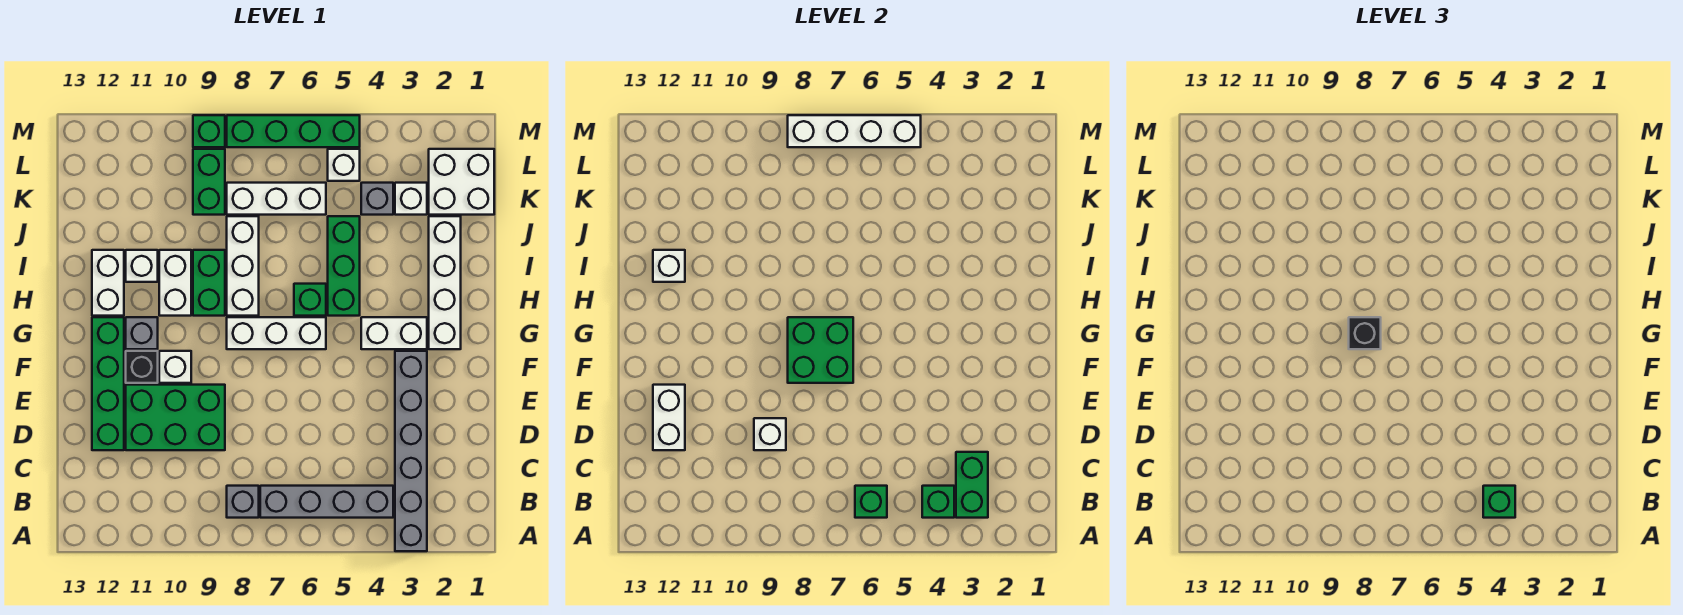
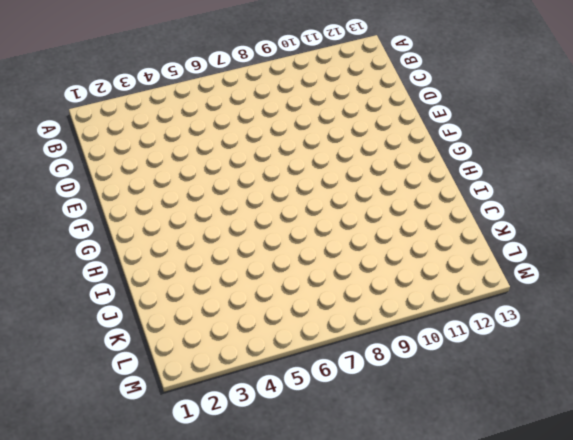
none -> grey brick A3:F3 level 1
none -> grey brick B4:B7 level 1
none -> grey brick B8 level 1
none -> green brick D9:E11 level 1

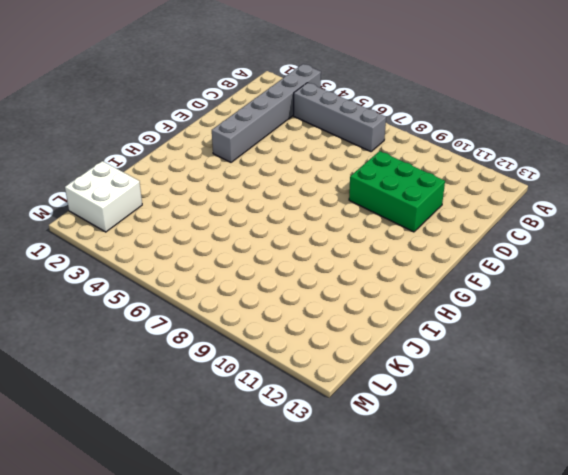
none -> grey brick B8 level 1
none -> green brick D12:G12 level 1
none -> white brick F10 level 1
none -> black brick F11 level 1

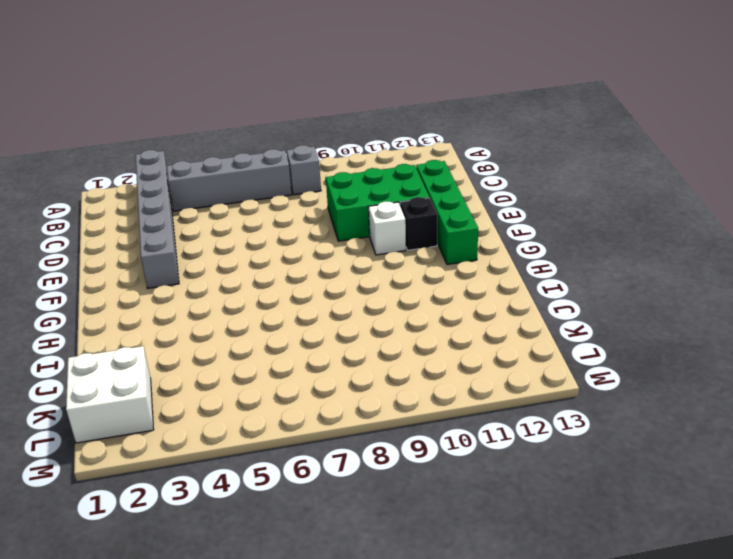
none -> white brick G2:J2 level 1
none -> white brick G3:G4 level 1
none -> white brick G6:G8 level 1
none -> grey brick G11 level 1

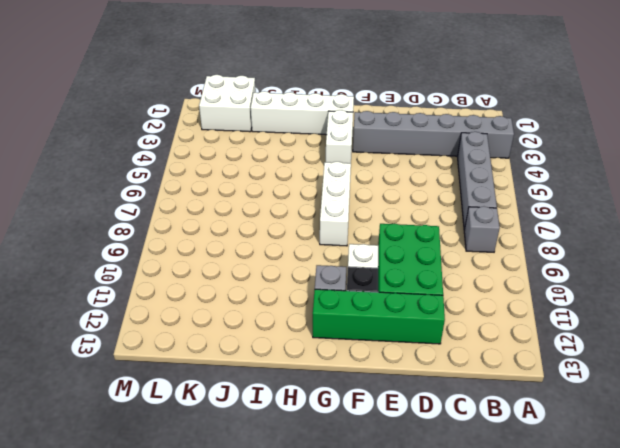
none -> green brick H5:J5 level 1
none -> green brick H6 level 1
none -> white brick H8:J8 level 1
none -> green brick H9:I9 level 1

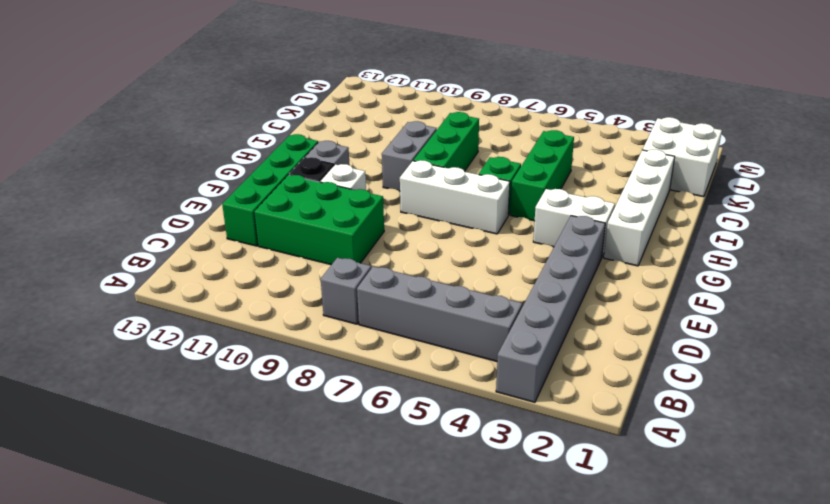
green brick H8:J8 level 1 -> white brick H8:J8 level 1
grey brick H9:I9 level 1 -> green brick H9:I9 level 1
none -> white brick H10:I10 level 1
none -> white brick H12:I12 level 1
none -> white brick I11 level 1
none -> white brick K3 level 1

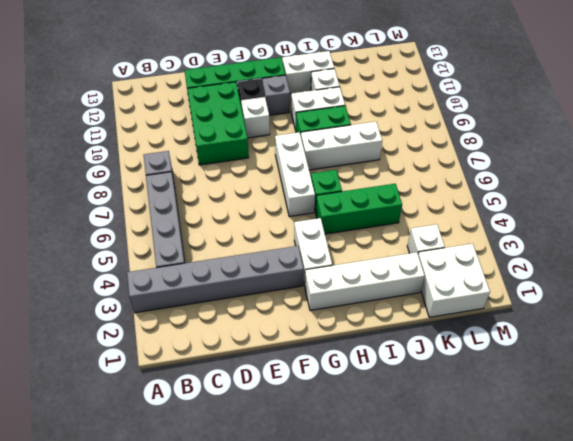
none -> grey brick K4 level 1
none -> white brick K6:K8 level 1
none -> green brick K9:L9 level 1
none -> white brick L5 level 1

